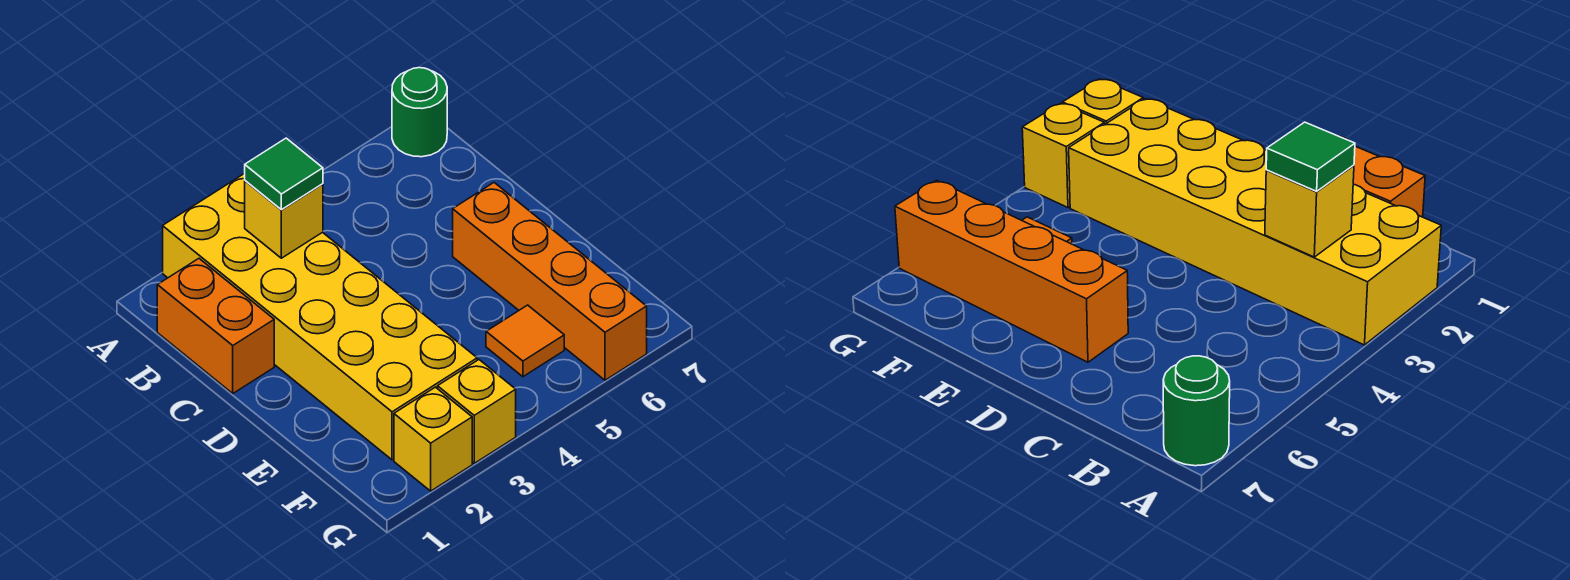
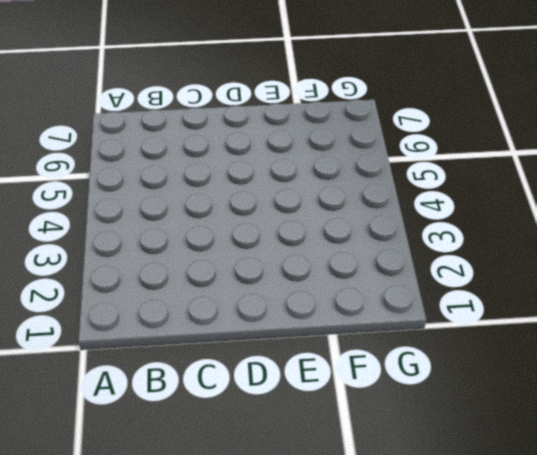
none -> yellow brick A2:F3 level 1
none -> green round brick A7 level 1

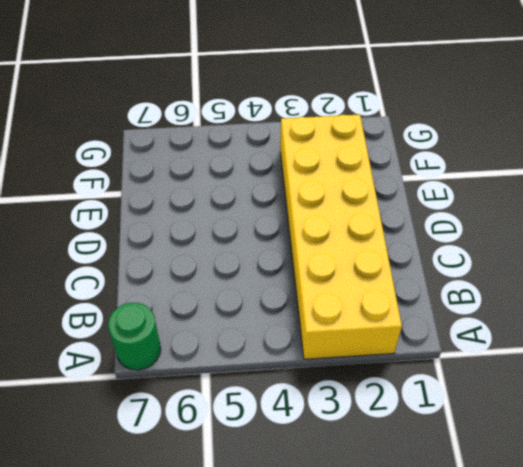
none -> orange brick B1:C1 level 1
none -> orange brick D6:G6 level 1

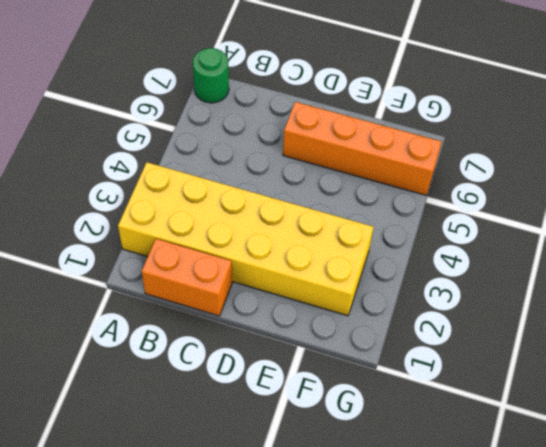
none -> orange tile F5 level 1
none -> yellow brick G2 level 1

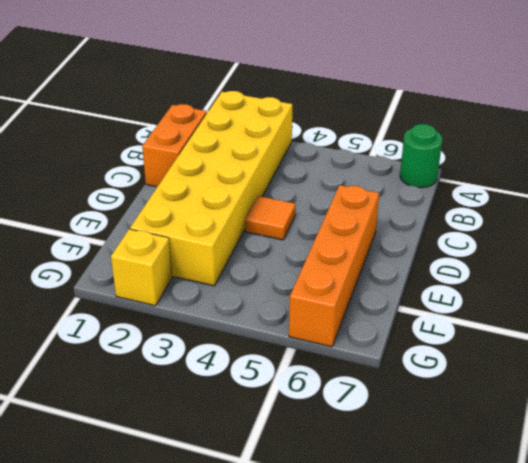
orange tile D4 level 1 -> orange tile F5 level 1
none -> yellow brick G3 level 1
none -> yellow brick B3 level 2

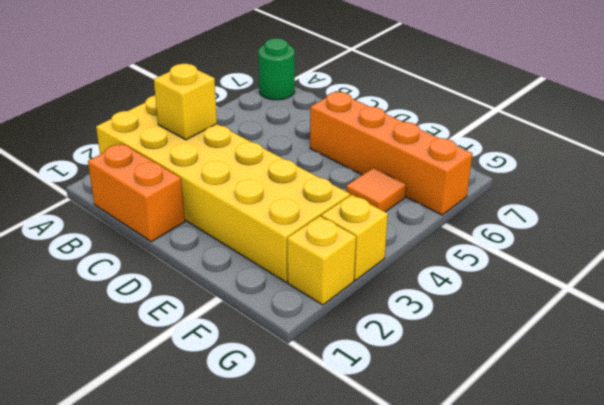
none -> green tile B3 level 3

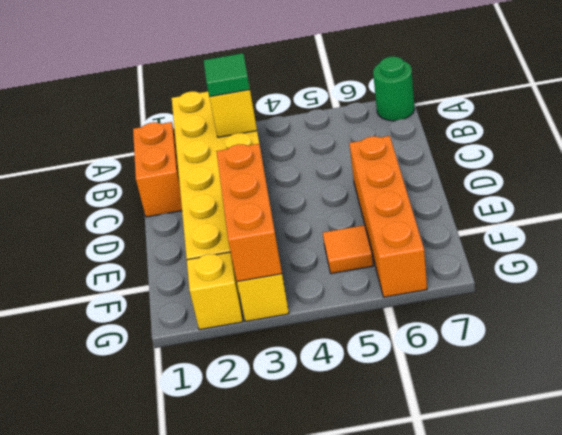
orange brick E3:G3 level 2 -> none

